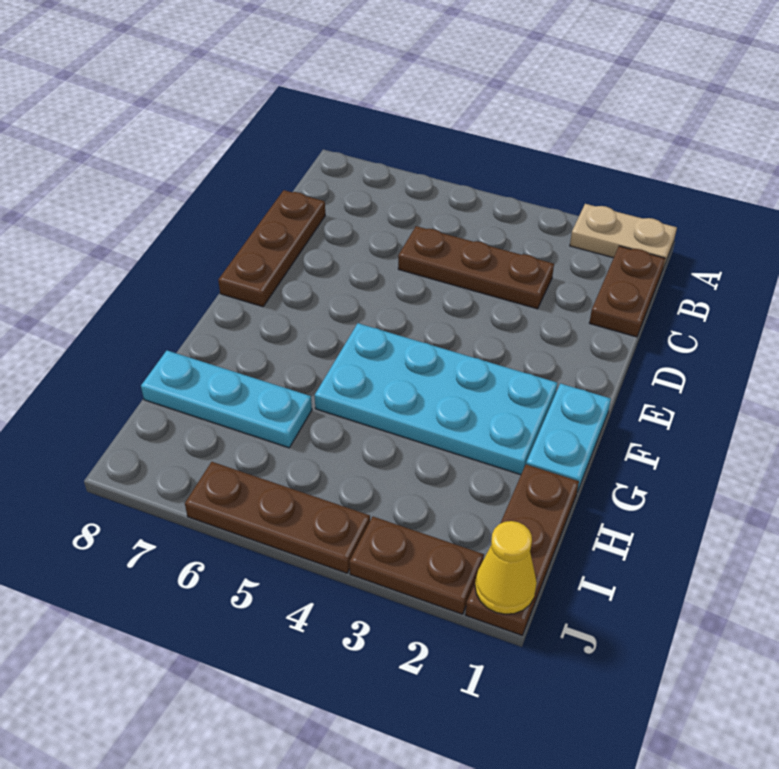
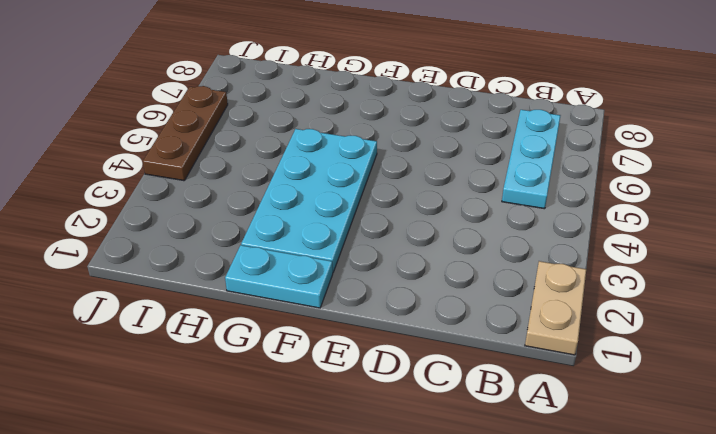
cyan plate B5:B7 level 1 -> cyan plate H6:H8 level 1
none -> brown plate B1:C1 level 1
none -> brown plate C3:C5 level 1

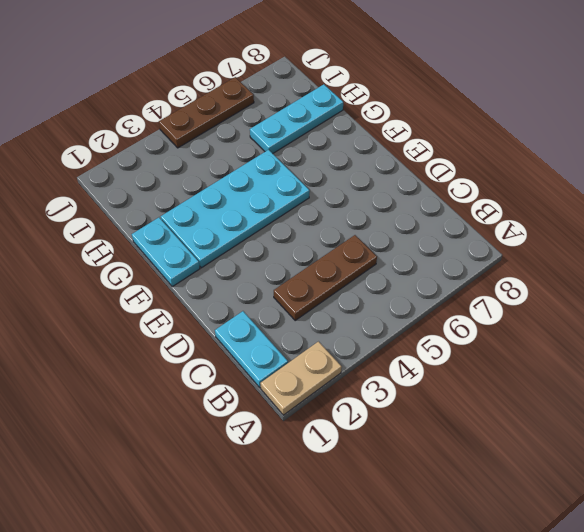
cyan plate B1:C1 level 1 -> brown plate B1:C1 level 1
none -> brown plate C8:E8 level 1
none -> brown plate H1:J1 level 1

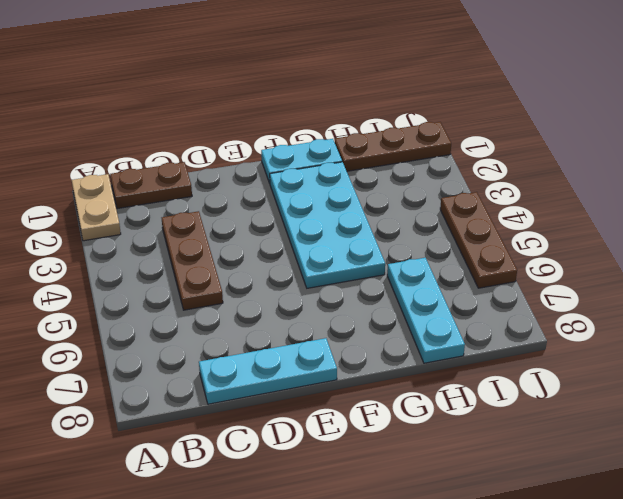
cyan plate C8:E8 level 1 -> brown plate C8:E8 level 1
none -> brown plate J2:J3 level 1
none -> yellow cone J1 level 2

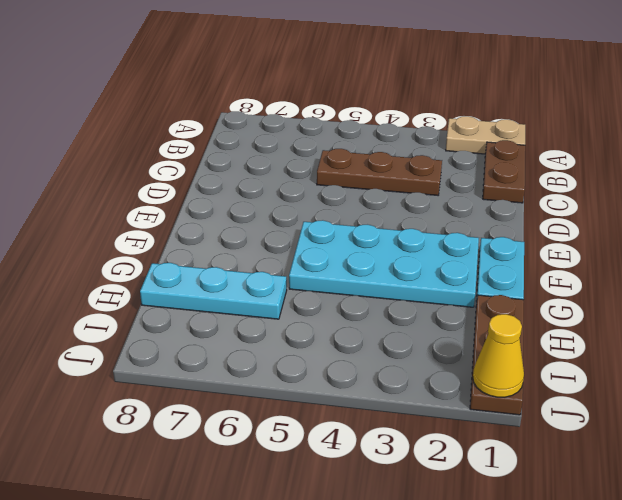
none -> brown plate C8:E8 level 1
none -> brown plate J2:J3 level 1

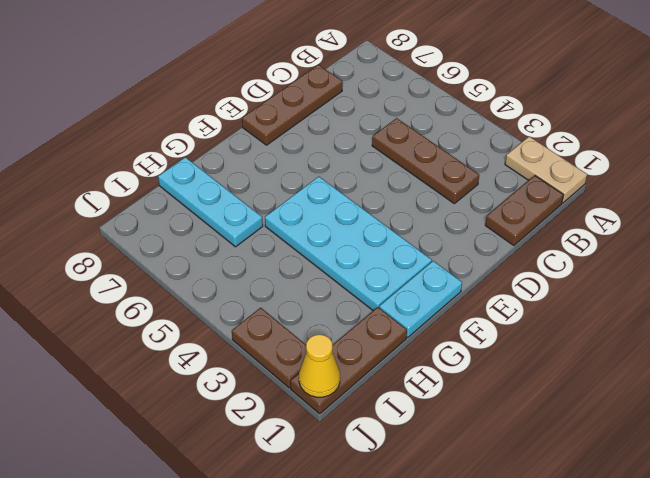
none -> brown plate J4:J6 level 1

